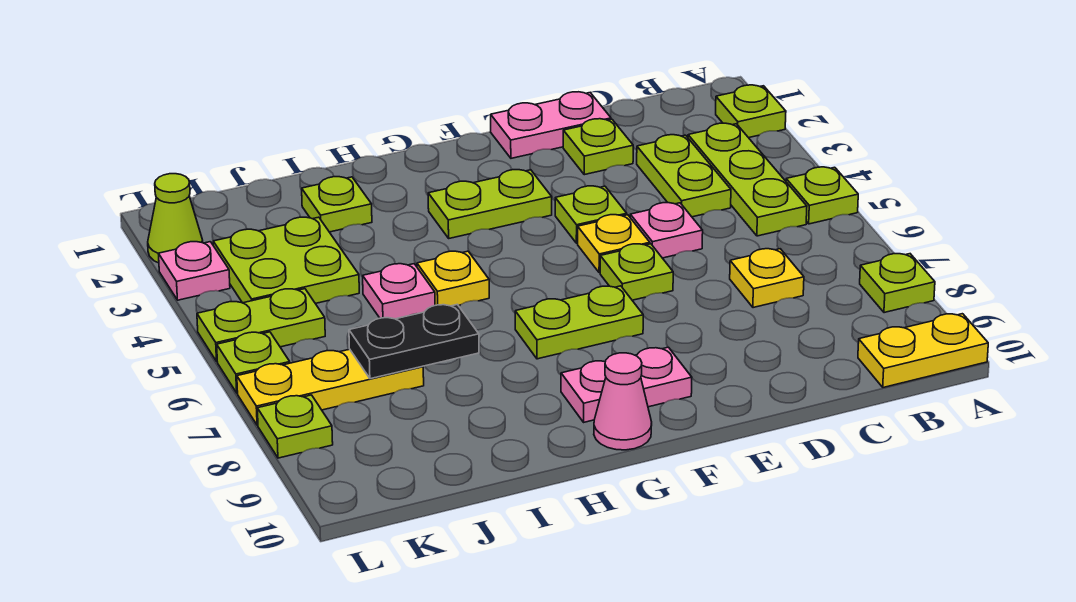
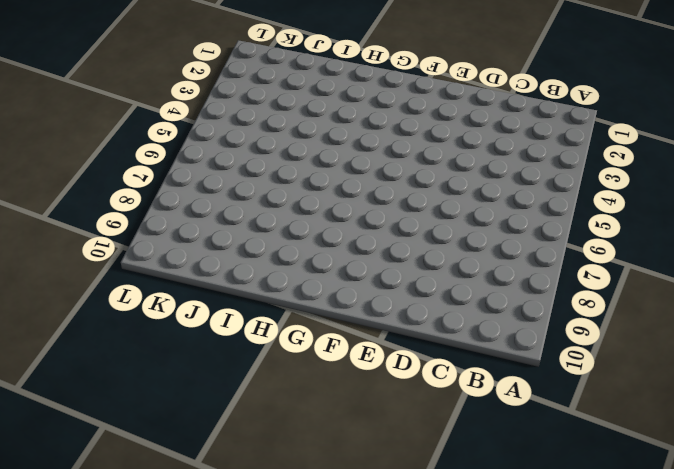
none -> lime plate A2 level 1
none -> lime plate A5 level 1
none -> lime plate A8 level 1

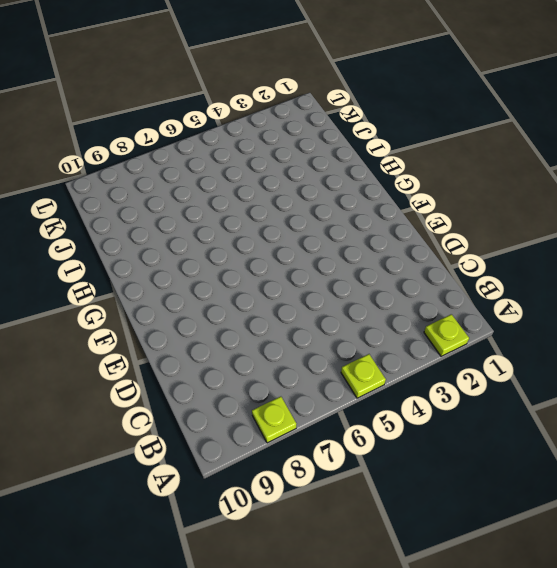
none -> yellow plate A10:B10 level 1
none -> lime plate B3:B5 level 1
none -> lime plate C3:C4 level 1

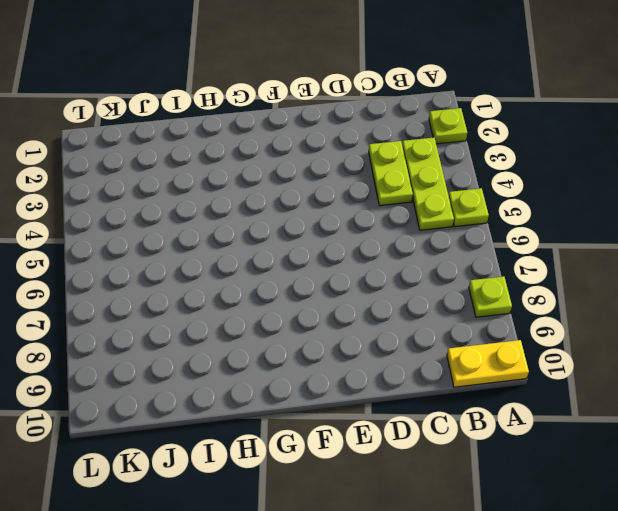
none -> yellow plate C7 level 1
none -> pink plate D1:E1 level 1
none -> lime plate D2 level 1

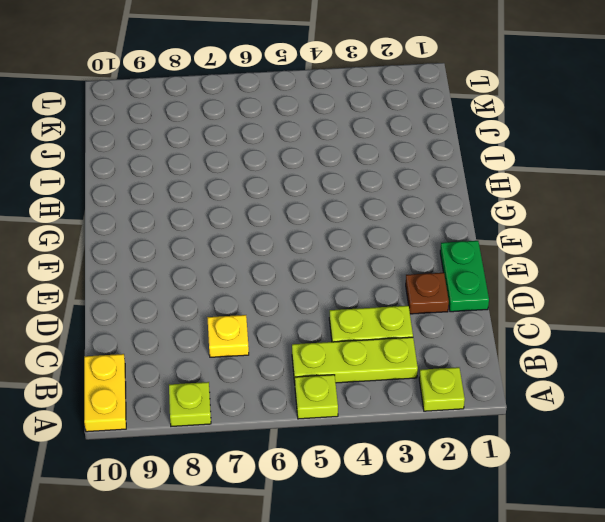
green plate D1:E1 level 1 -> pink plate D1:E1 level 1
brown plate D2 level 1 -> lime plate D2 level 1
none -> pink plate D5 level 1
none -> lime plate E4 level 1
none -> yellow plate E5 level 1

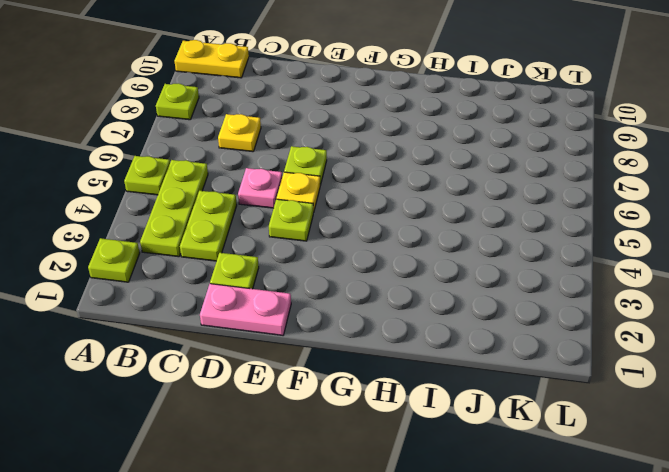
none -> lime plate F3:G3 level 1
none -> lime plate F7:G7 level 1
none -> pink plate F9:G9 level 1

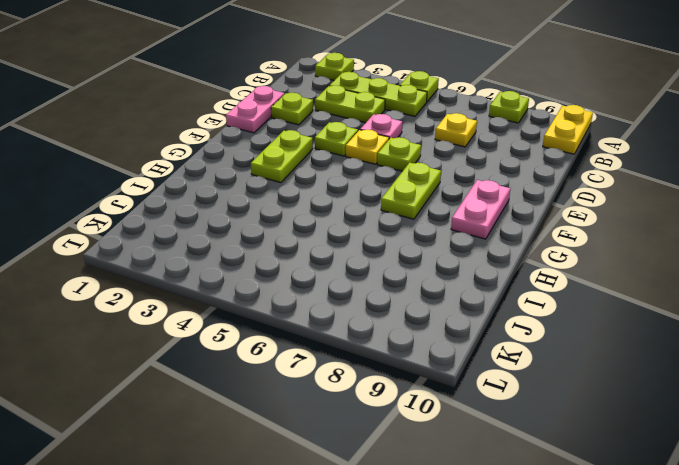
none -> pink cone G10 level 1
none -> yellow plate H5 level 1
none -> lime plate I2 level 1

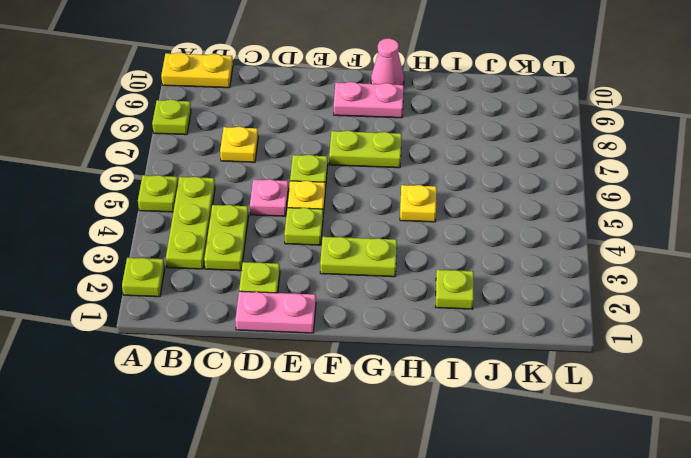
none -> pink plate I5 level 1
none -> lime plate J3:K4 level 1
none -> yellow plate J7:L7 level 1

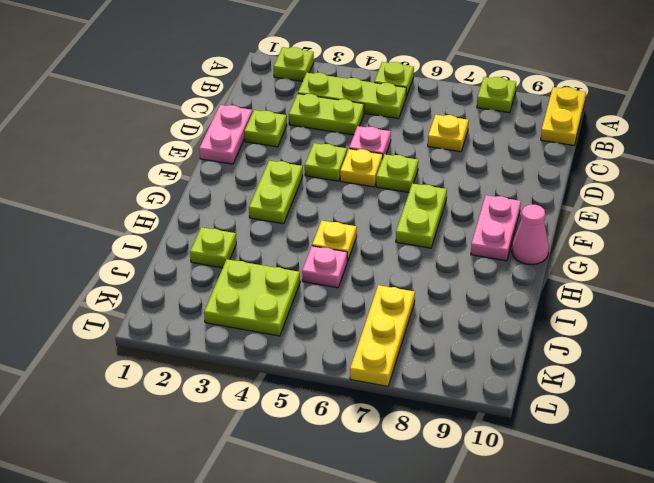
none -> lime plate K5:L5 level 1
none -> lime cone L2 level 1
none -> pink plate L3 level 1

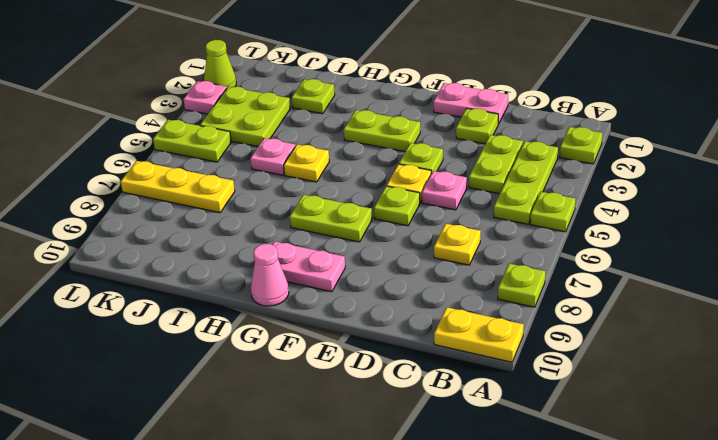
none -> lime plate L6 level 1
none -> lime plate L8 level 1
none -> black plate I7:J7 level 2

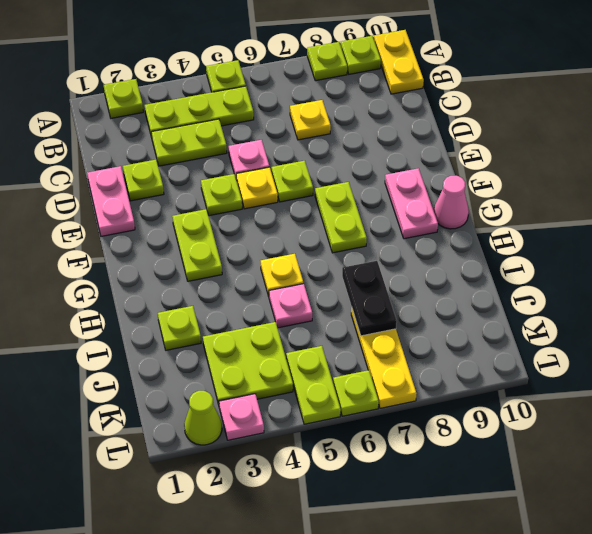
lime plate A9 level 1 -> lime plate L8 level 1

